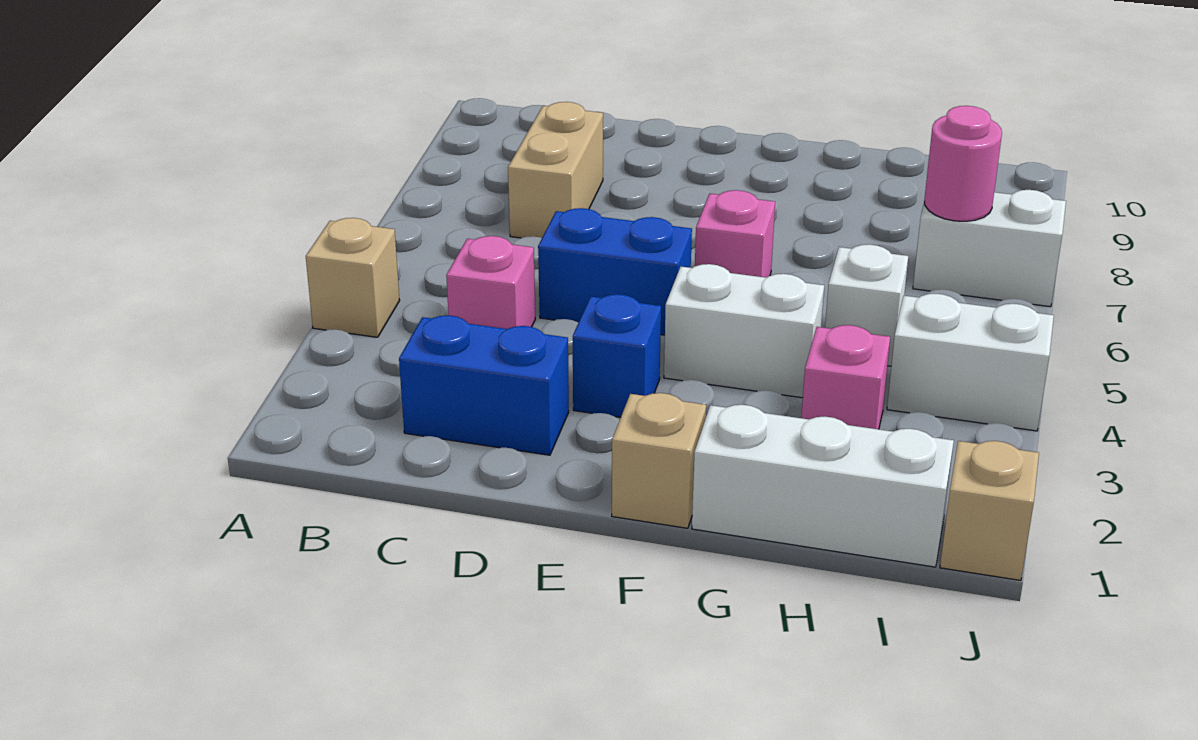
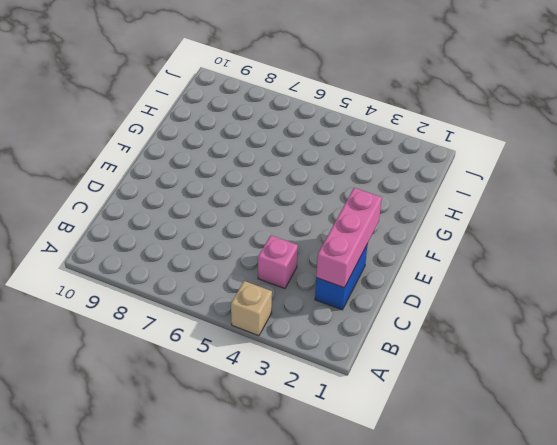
pink brick C2:E2 level 2 -> none
none -> tan brick C7:C8 level 1
none -> blue brick D5:E5 level 1
none -> blue brick E3 level 1

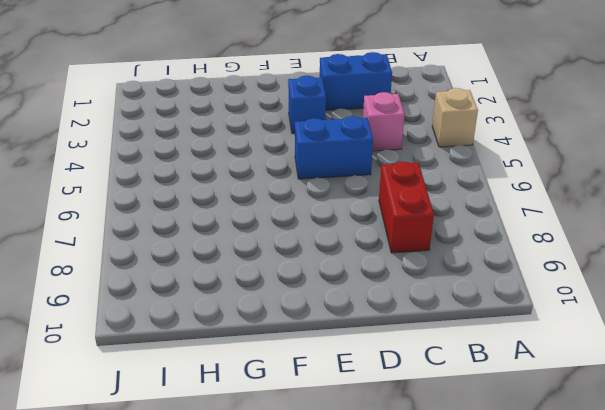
red brick C7:C8 level 1 -> tan brick C7:C8 level 1
none -> tan brick F1 level 1
none -> white brick F4:G4 level 1
none -> pink brick F6 level 1

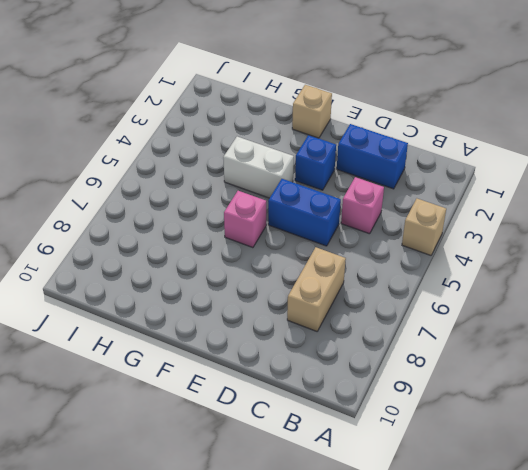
none -> white brick G1:I1 level 1
none -> pink brick H3 level 1
none -> white brick H5 level 1

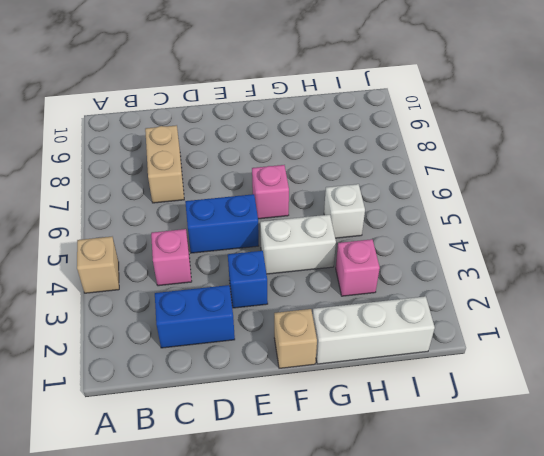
none -> white brick I4:J4 level 1
none -> white brick I7:J7 level 1
none -> tan brick J1 level 1

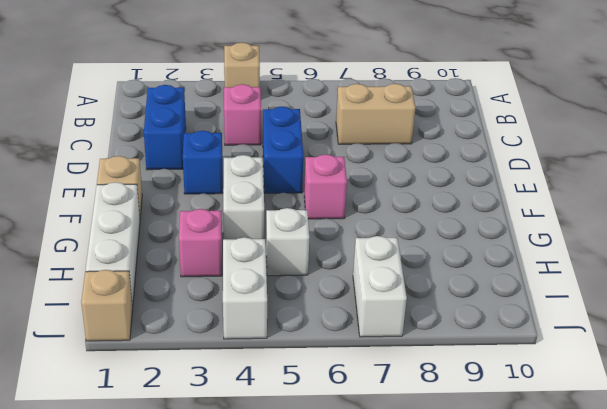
none -> pink round brick I7 level 2

